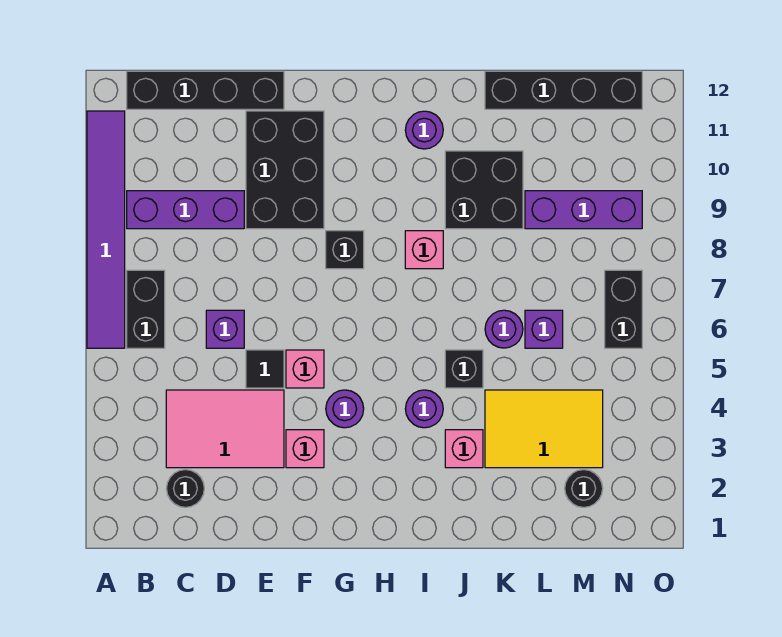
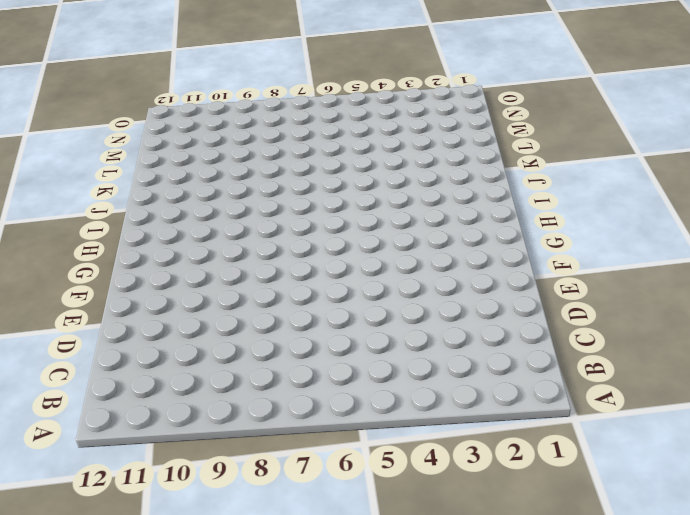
none -> purple tile A6:A11 level 1
none -> black brick B6:B7 level 1
none -> purple brick B9:D9 level 1

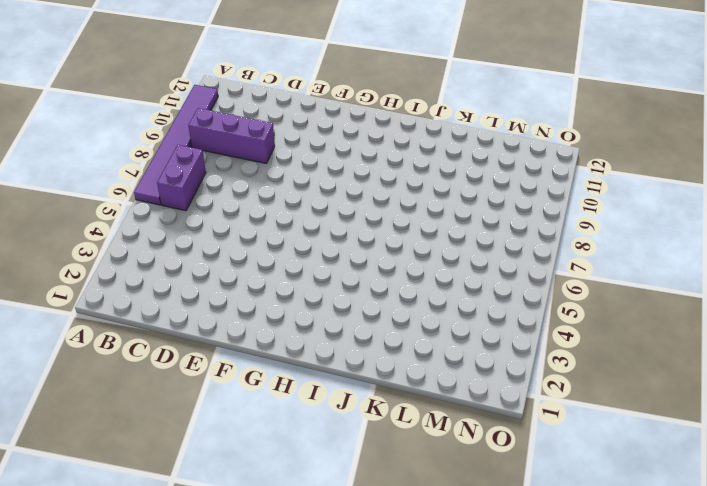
purple brick B6:B7 level 1 -> black brick B6:B7 level 1
none -> black brick B12:E12 level 1
none -> black round brick C2 level 1
none -> pink tile C3:E4 level 1

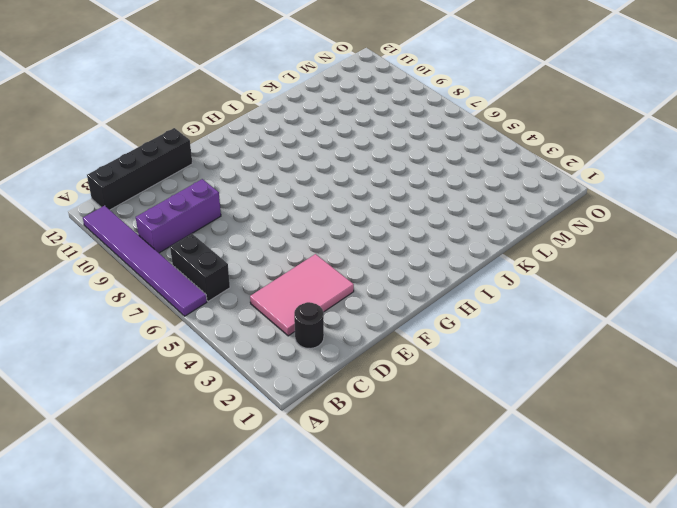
none -> purple brick D6 level 1
none -> black tile E5 level 1
none -> black brick E9:F11 level 1

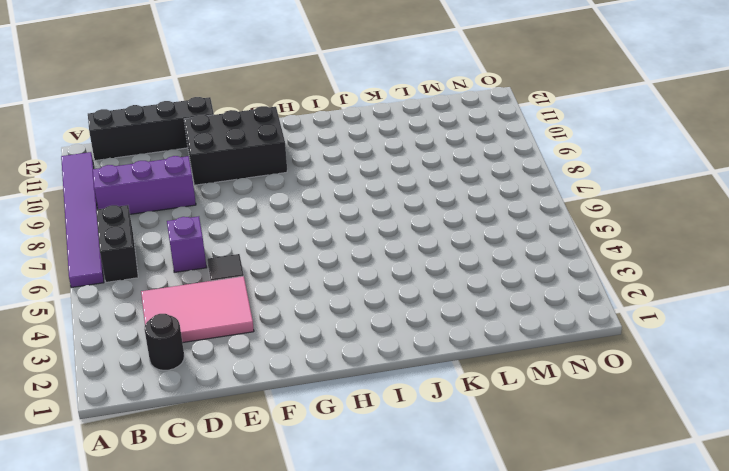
black brick E10:G11 level 1 -> black brick E9:F11 level 1
none -> pink brick F3 level 1
none -> pink brick F5 level 1
none -> purple round brick G4 level 1

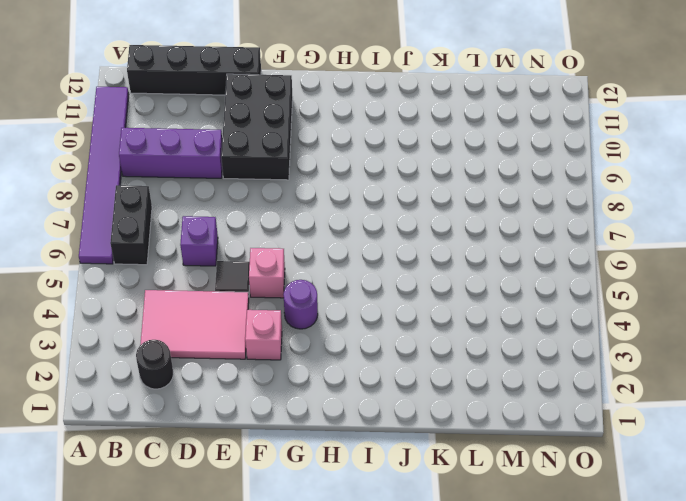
none -> black brick G8 level 1
none -> purple round brick I4 level 1
none -> pink brick I8 level 1

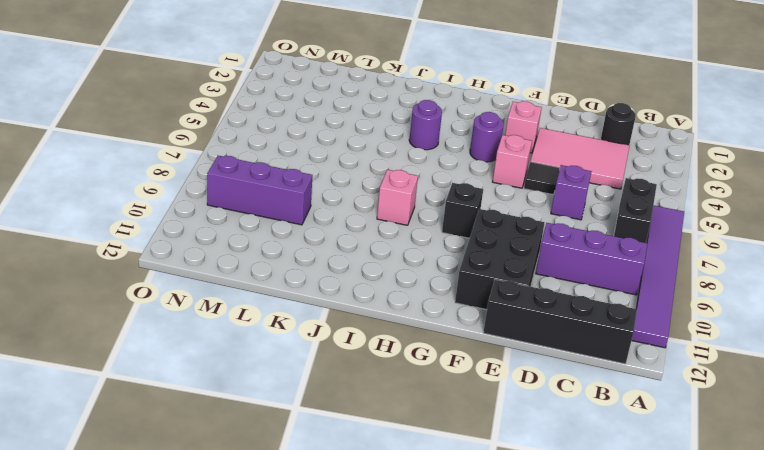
none -> purple round brick I11 level 1
none -> pink brick J3 level 1
none -> black brick J5 level 1

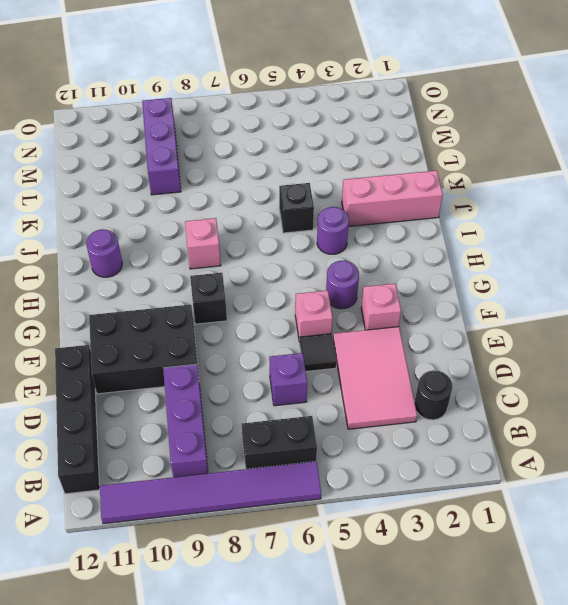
pink brick J1:J3 level 1 -> pink brick J3 level 1
none -> black brick J9:K10 level 1
none -> yellow tile K3:M4 level 1
none -> purple round brick K6 level 1

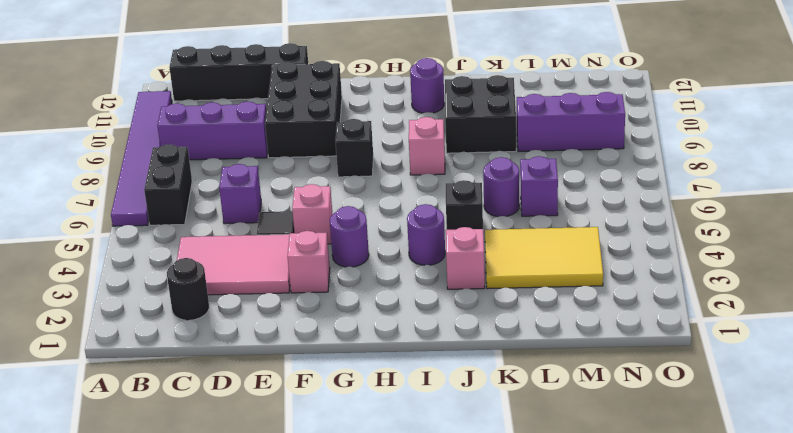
none -> black brick K12:N12 level 1
none -> black round brick M2 level 1
none -> black brick N6:N7 level 1

